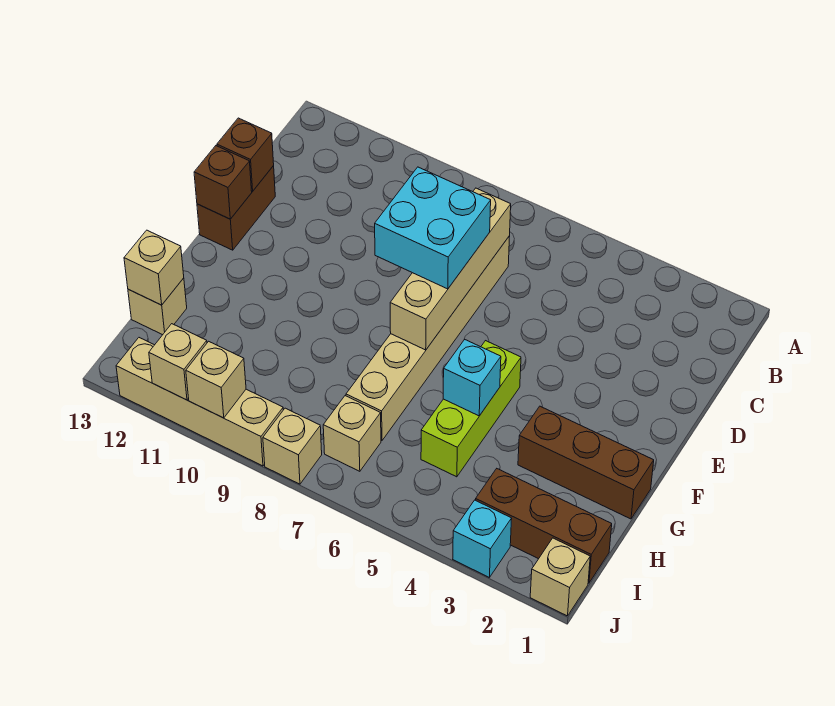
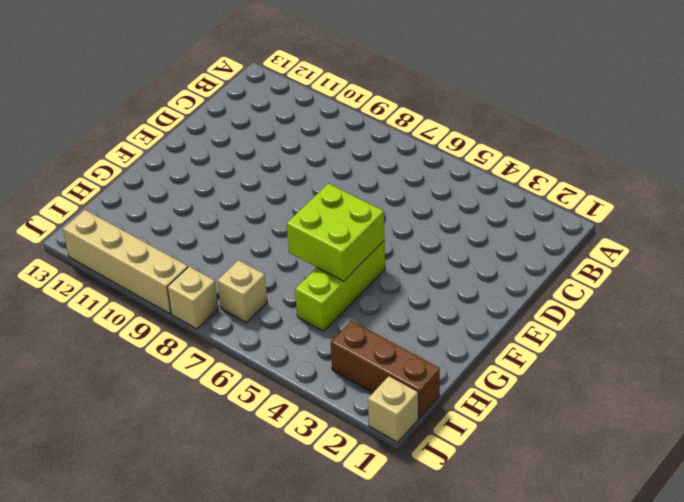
lime brick F5:G6 level 2 -> cyan brick G5 level 2
none -> tan brick C7:H7 level 1
none -> brown brick D13:E13 level 1
none -> brown brick G1:G3 level 1

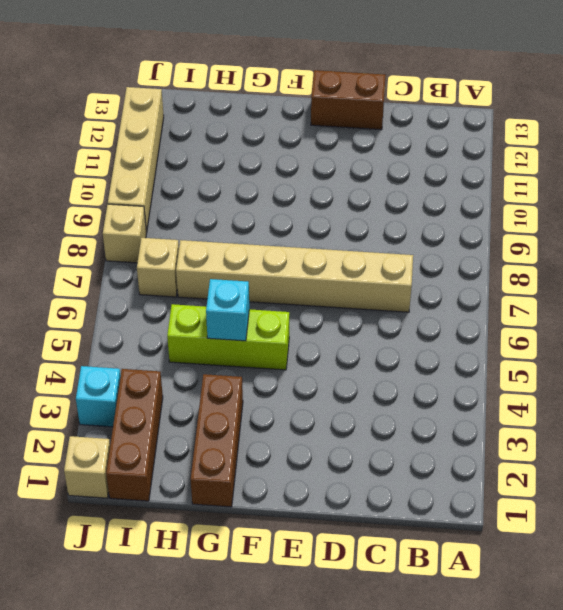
none -> tan brick H13 level 1
none -> tan brick C7:F7 level 2
none -> brown brick D13 level 2

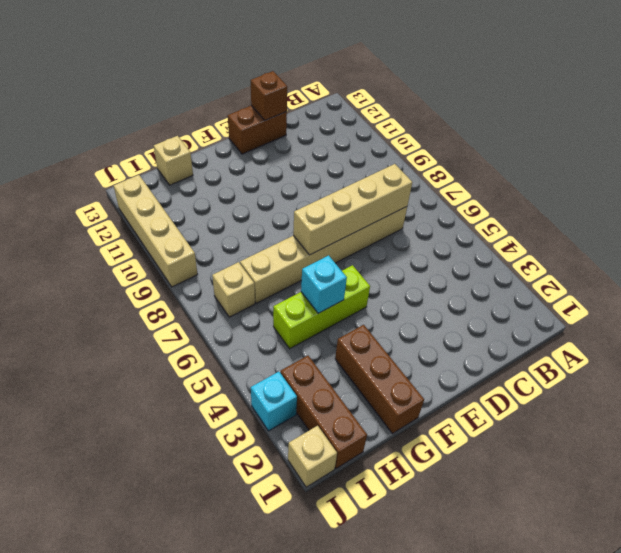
none -> tan brick J8 level 1
none -> brown brick E13 level 2
none -> tan brick H13 level 2

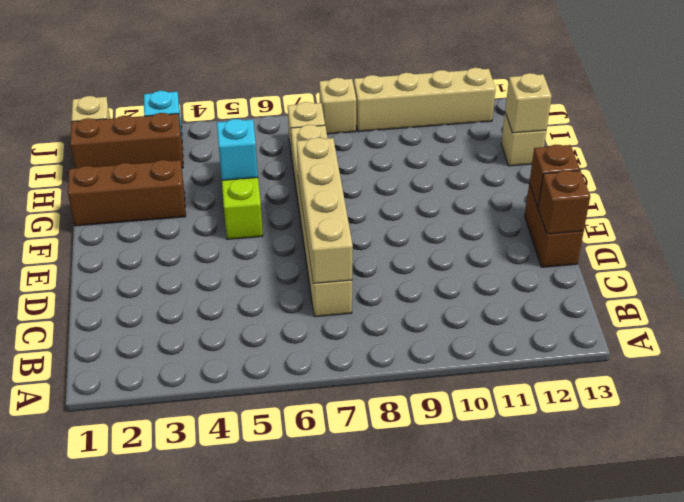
none -> tan brick J10 level 2
none -> tan brick J11 level 2
none -> cyan brick D7:E8 level 3

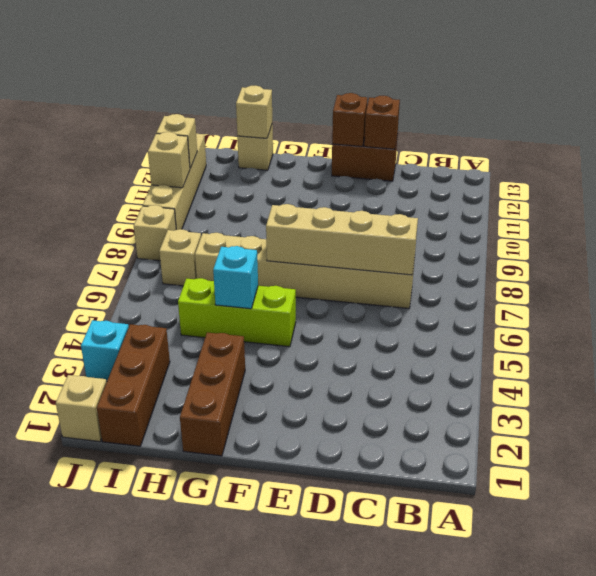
none -> cyan brick D7:E8 level 3

